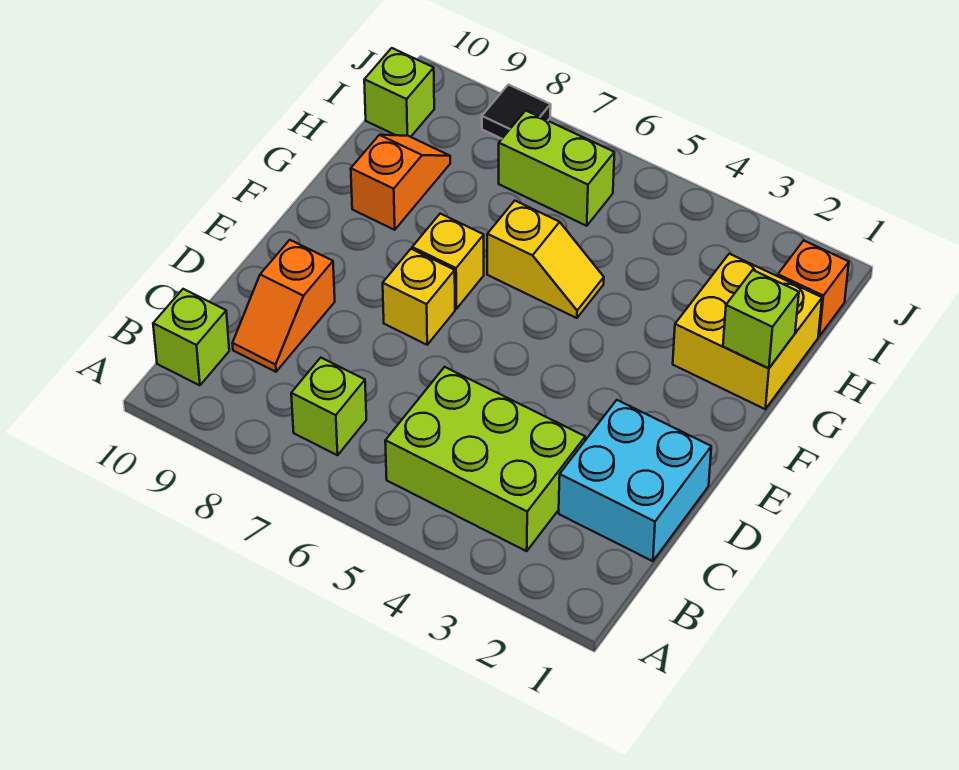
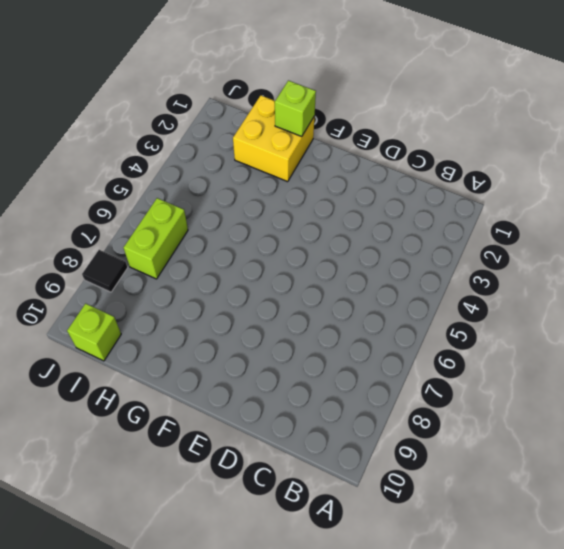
none -> lime brick B3:C5 level 1
none -> lime brick B7 level 1
none -> lime brick B10 level 1

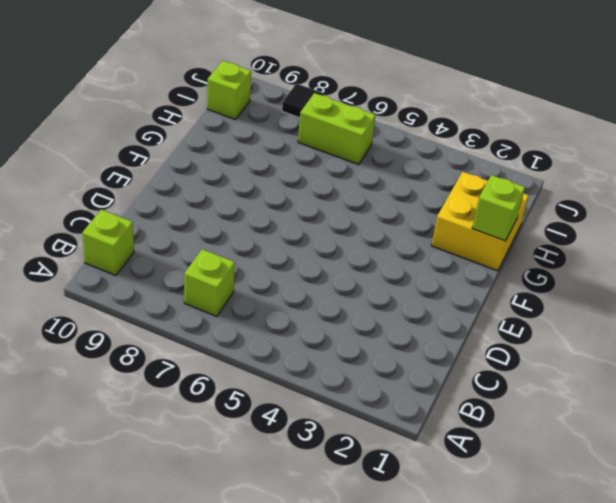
none -> lime brick B3:C5 level 1
none -> cyan brick C1:D2 level 1
none -> orange slope C9:D9 level 1 top D

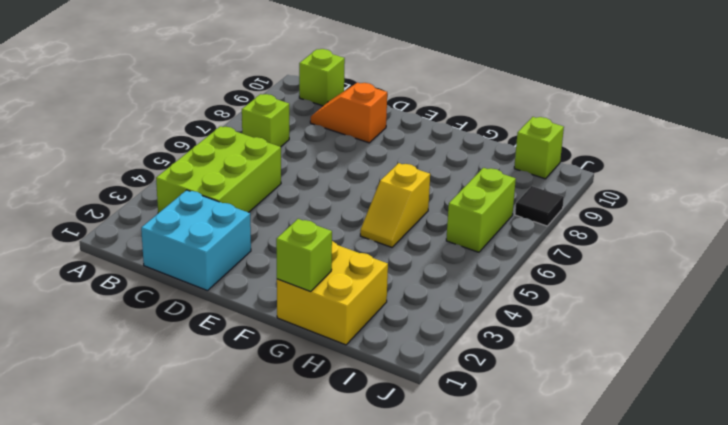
none -> yellow brick E7 level 1
none -> yellow brick F7 level 1
none -> orange slope G9:H9 level 1 top G

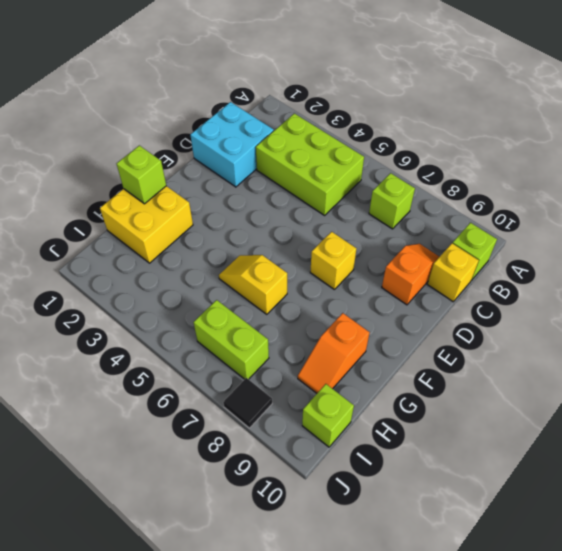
yellow brick C10 level 1 -> yellow brick F7 level 1
none -> orange brick I1 level 1

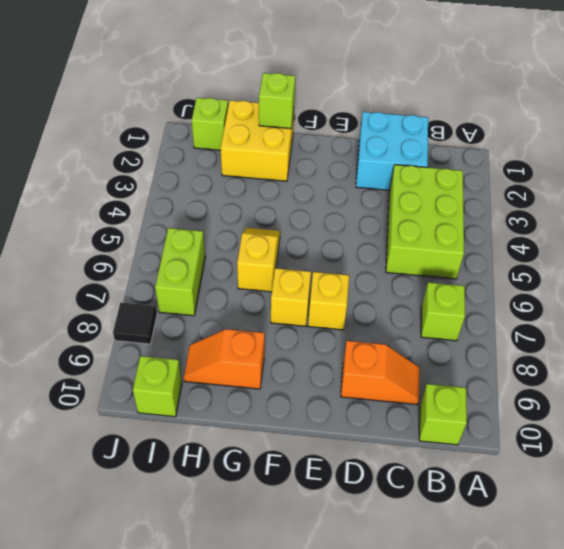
lime brick I1 level 1 -> orange brick I1 level 1

